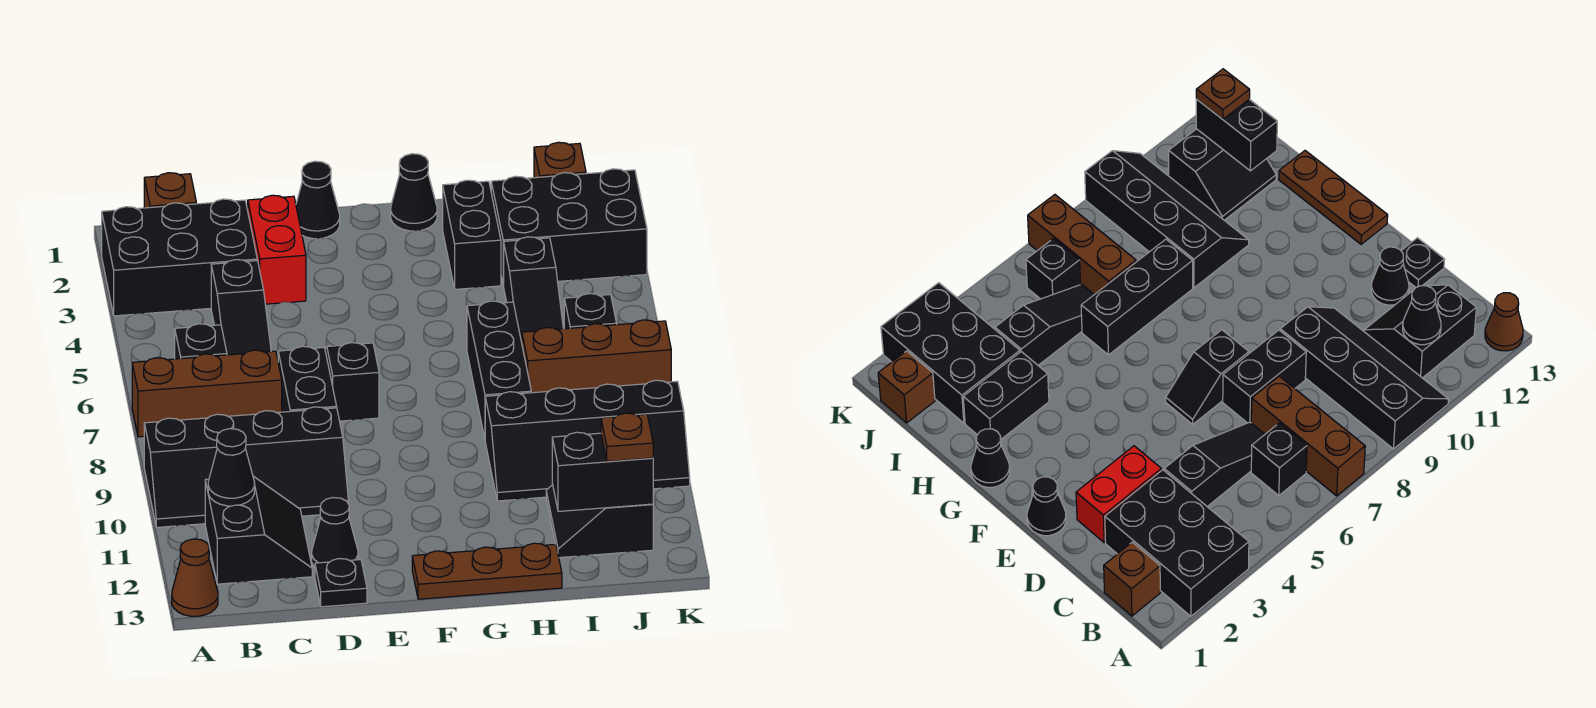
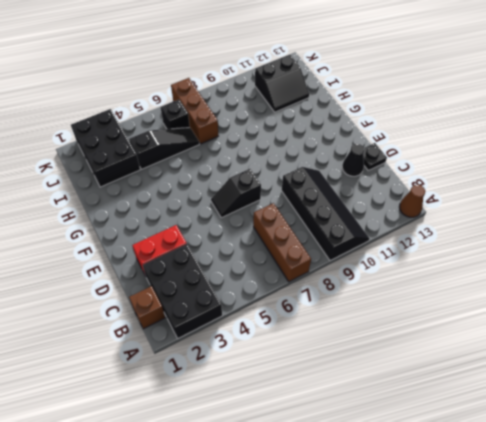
none -> black brick B6 level 1
none -> black slope B11:C12 level 1 top B
none -> black slope C4:C6 level 1 top 4

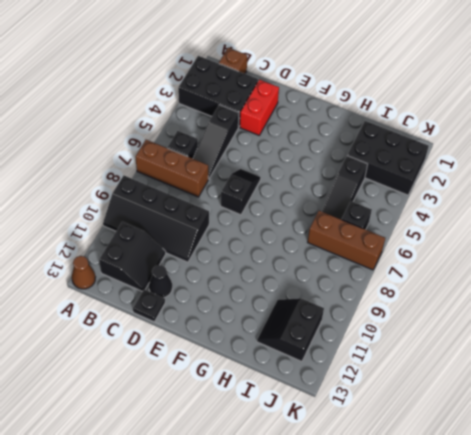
none -> black brick D7:D8 level 1
none -> black cone E1 level 1
none -> brown plate F13:H13 level 1

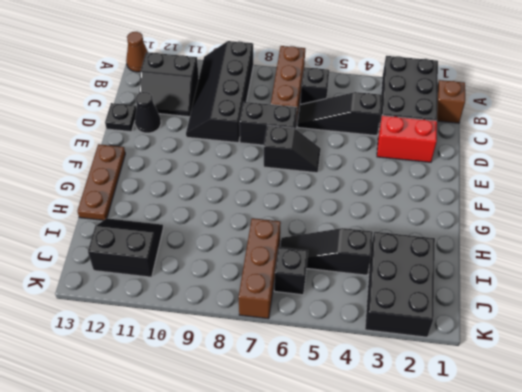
none -> black cone E1 level 1
none -> black cone G1 level 1
none -> black brick H2:H3 level 1

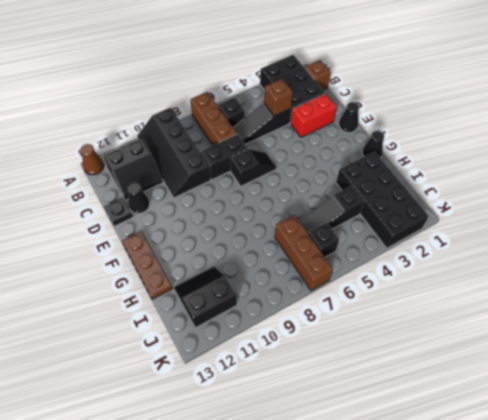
brown brick C4 level 2 -> brown brick J1 level 1
none -> black brick H6:H8 level 1
none -> black slope H9:K10 level 1 top 9
none -> black cone B11 level 2

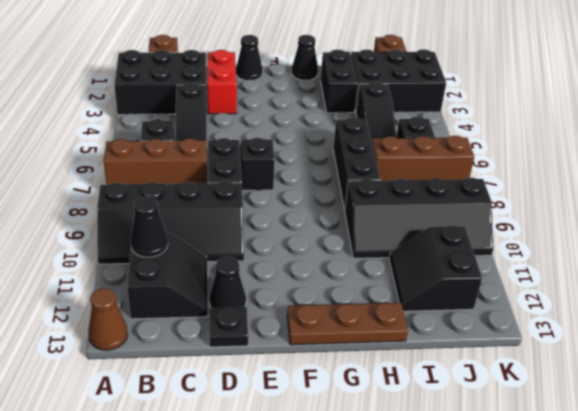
none -> black brick I12:J12 level 2
none -> brown plate J12 level 3

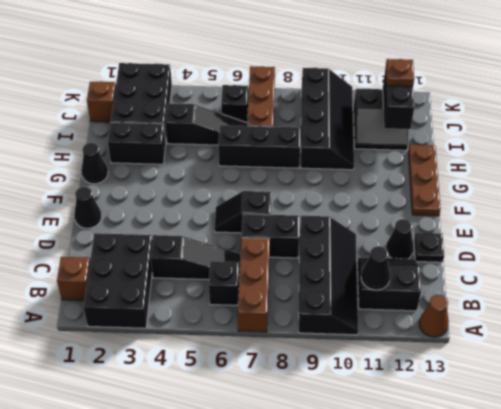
none -> red brick D2:D3 level 1

